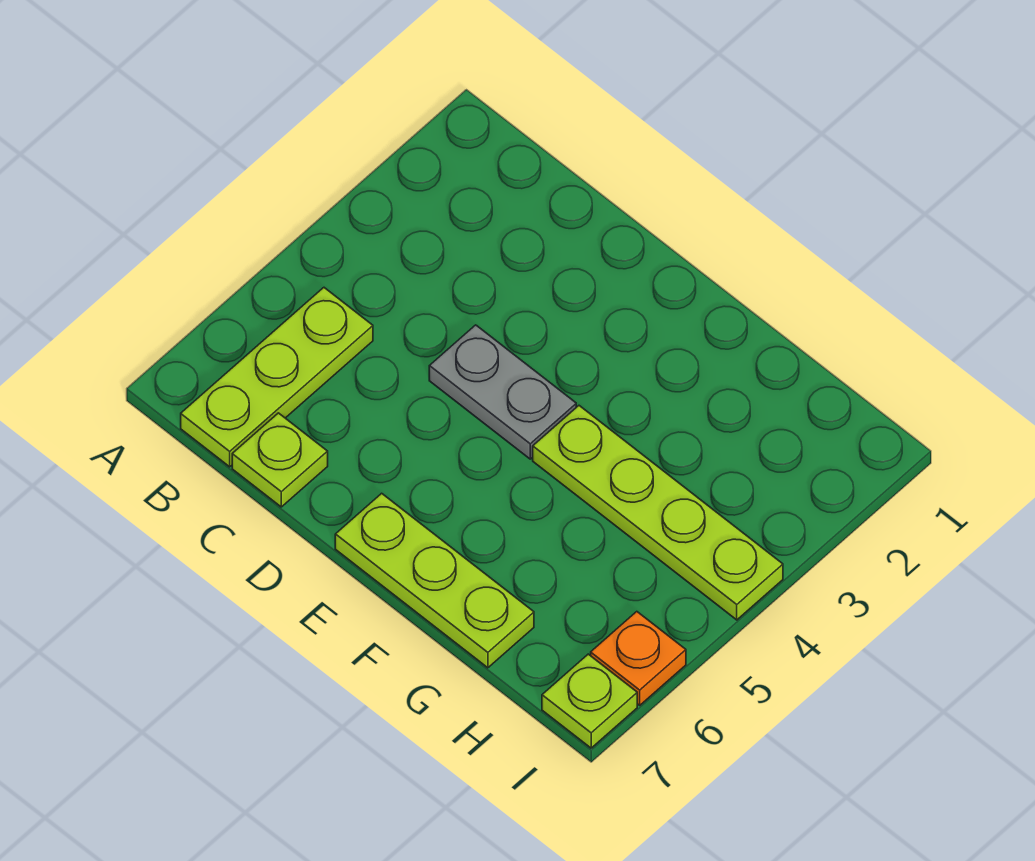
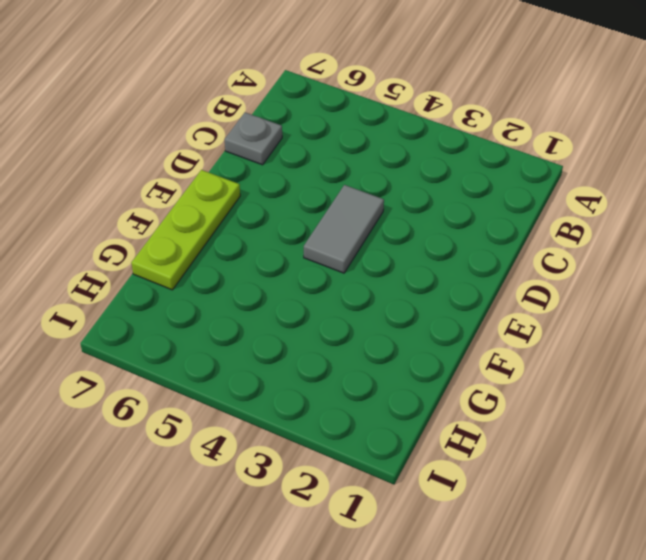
grey plate C7 level 1 -> lime plate C7 level 1
grey tile D4:E4 level 1 -> grey plate D4:E4 level 1
none -> lime plate B5:B7 level 1
none -> lime plate F4:I4 level 1

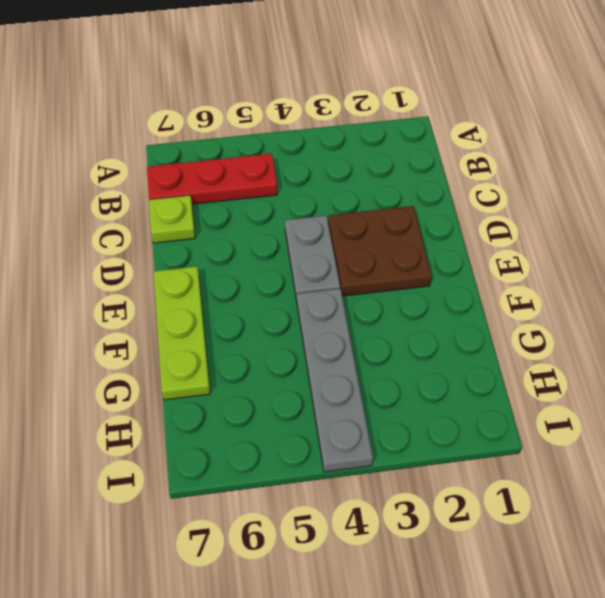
red plate B5:B7 level 1 -> lime plate B5:B7 level 1
brown plate D2:E3 level 1 -> none
grey plate F4:I4 level 1 -> lime plate F4:I4 level 1
none -> orange plate I6 level 1
none -> lime plate I7 level 1

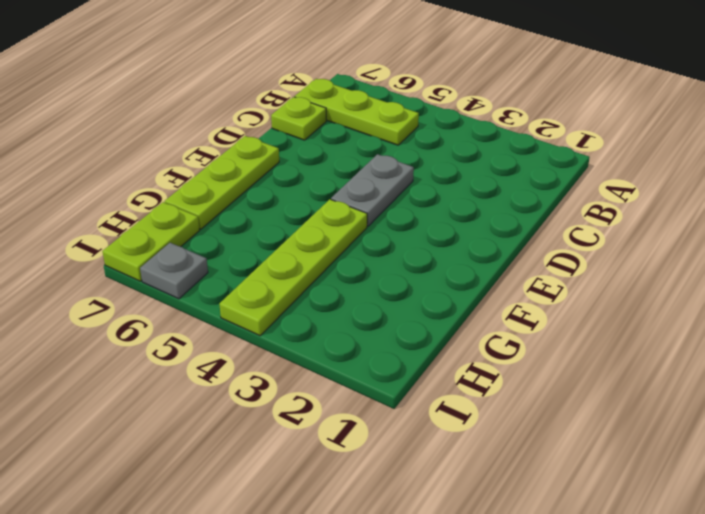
lime plate H7:I7 level 1 -> lime plate I7 level 1
grey plate I6 level 1 -> orange plate I6 level 1

